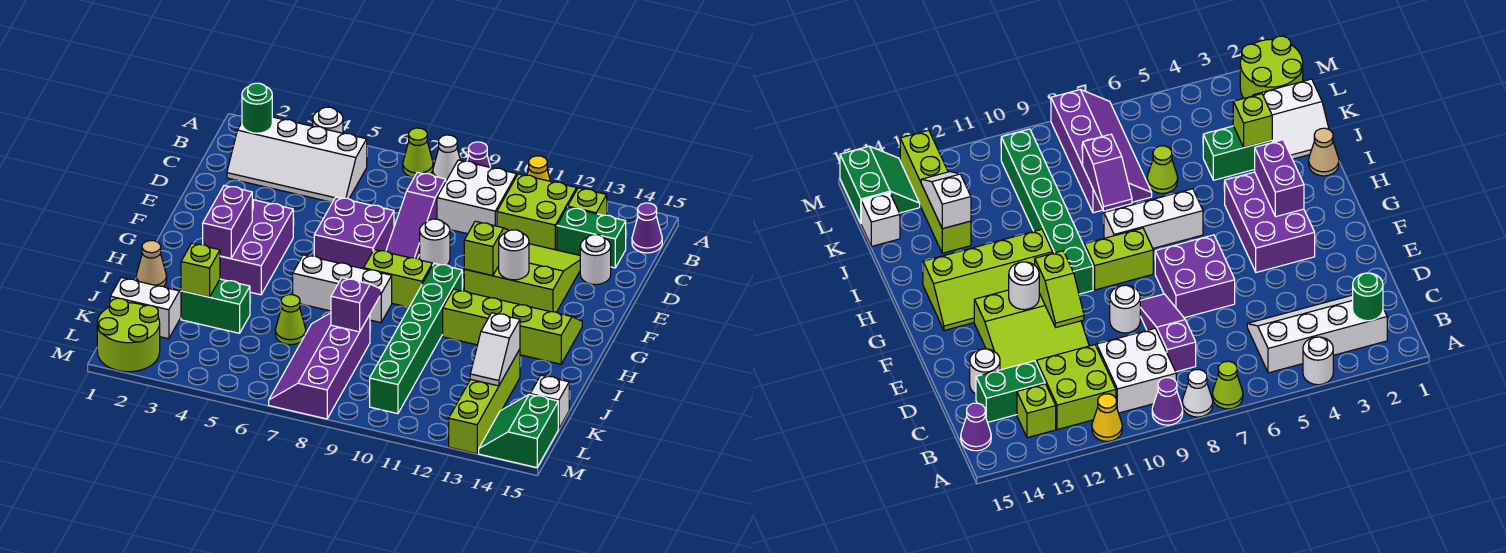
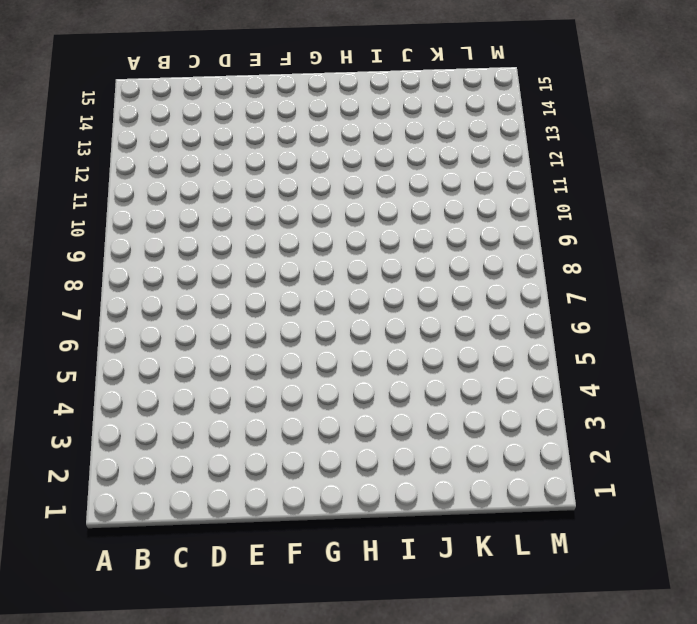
none -> white round brick A4 level 1
none -> lime cone A7 level 1
none -> white cone A8 level 1
none -> purple cone A9 level 1

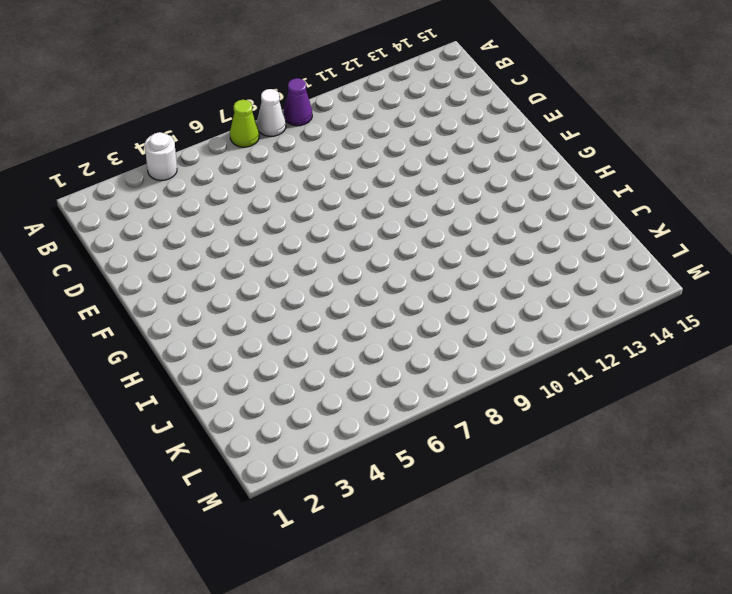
none -> yellow cone A11 level 1
none -> white slope B2:C5 level 1 top B
none -> white brick B9:C10 level 1
none -> lime brick B11:C12 level 1

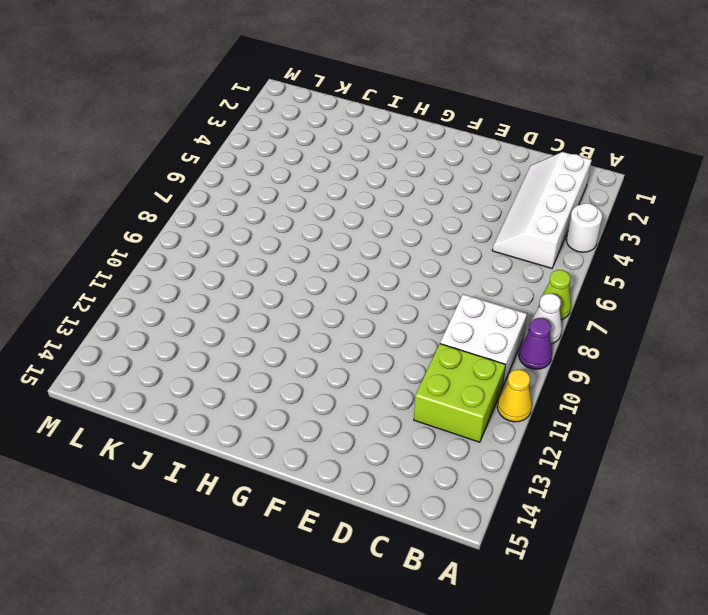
none -> lime brick B13 level 1
none -> purple cone B15 level 1
none -> purple slope C8:E8 level 1 top C
none -> green brick C13:C14 level 1

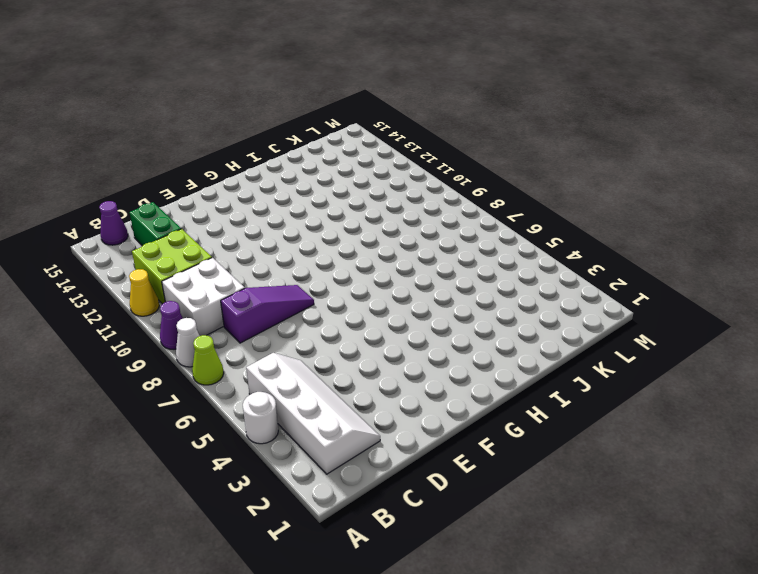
none -> lime brick B13 level 1
none -> lime slope D11:F13 level 1 top F
none -> white round brick D14 level 1
none -> purple brick E6:F7 level 1

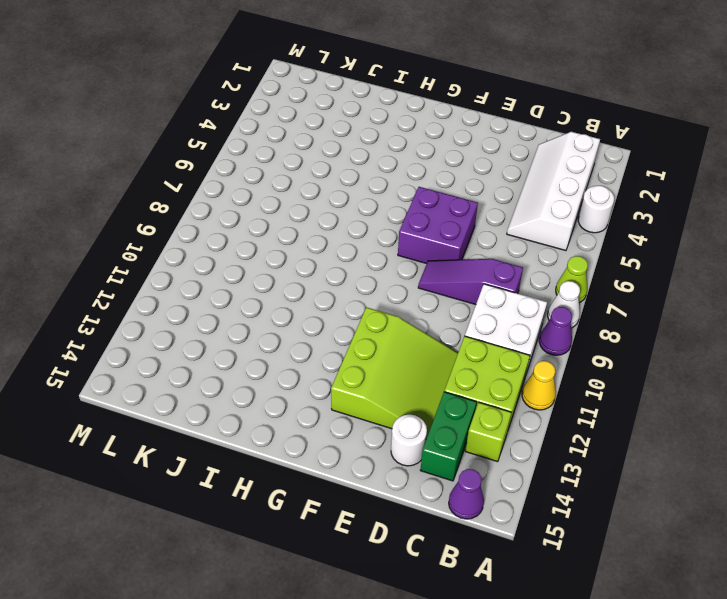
none -> white round brick E9 level 1
none -> purple brick F3:H4 level 1
none -> lime brick G8:G9 level 1
none -> green brick G10:L10 level 1

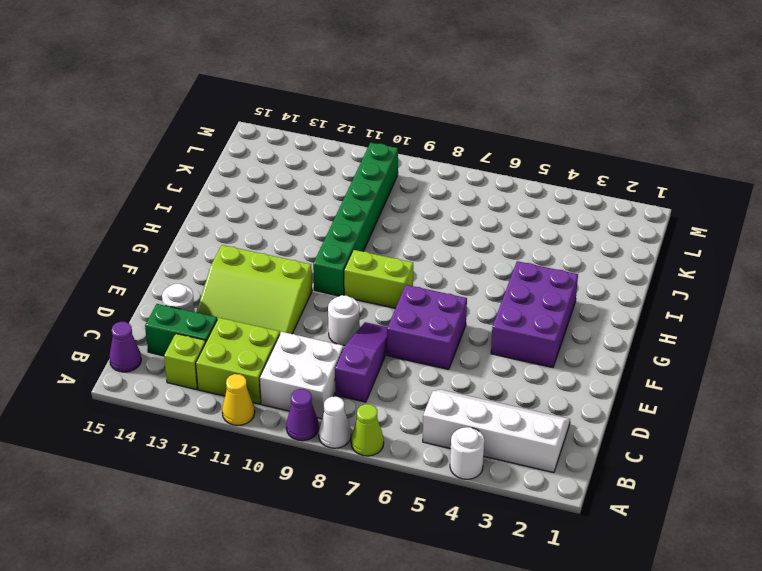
none -> lime slope G11:H14 level 1 top H
none -> white brick H6:H8 level 1
none -> tan cone I1 level 1
none -> white slope J1:K2 level 1 top K

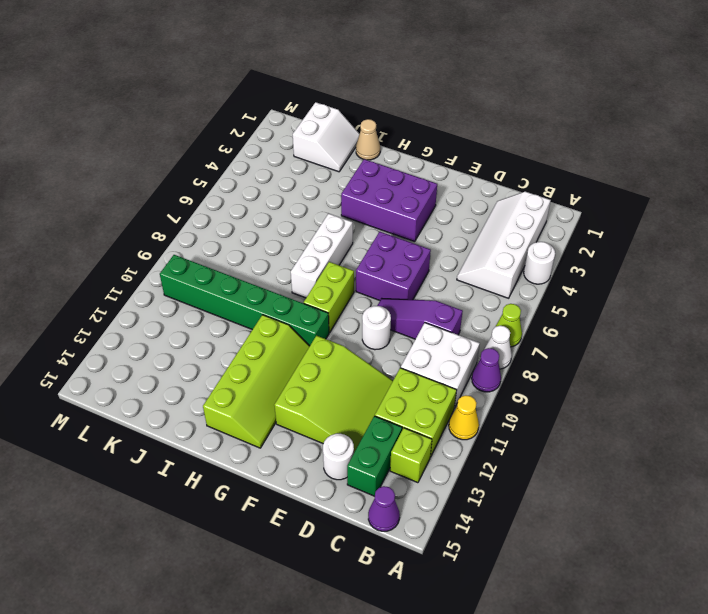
none -> green brick J3:J4 level 1
none -> lime cone J6 level 1
none -> purple slope J7:M8 level 1 top 8
none -> lime brick J13:M13 level 1

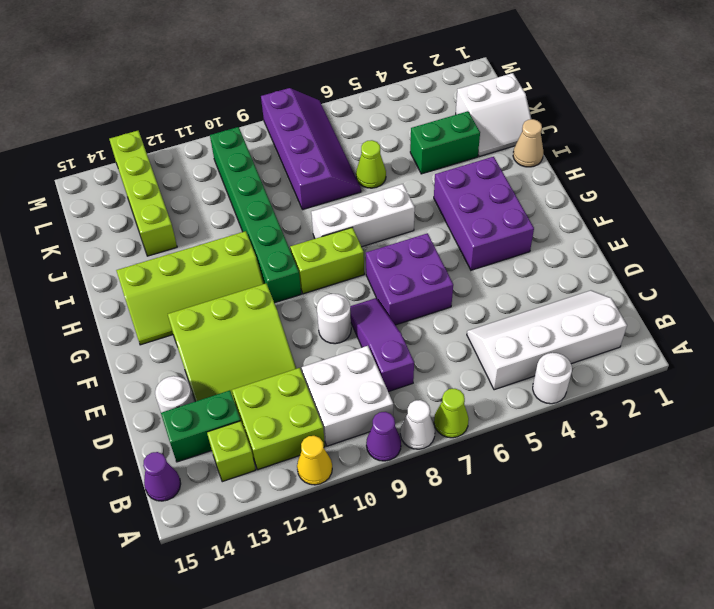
none -> white brick K15 level 1
none -> lime round brick L1:M2 level 1
none -> green slope L14:M15 level 1 top 15
none -> green round brick B2 level 2

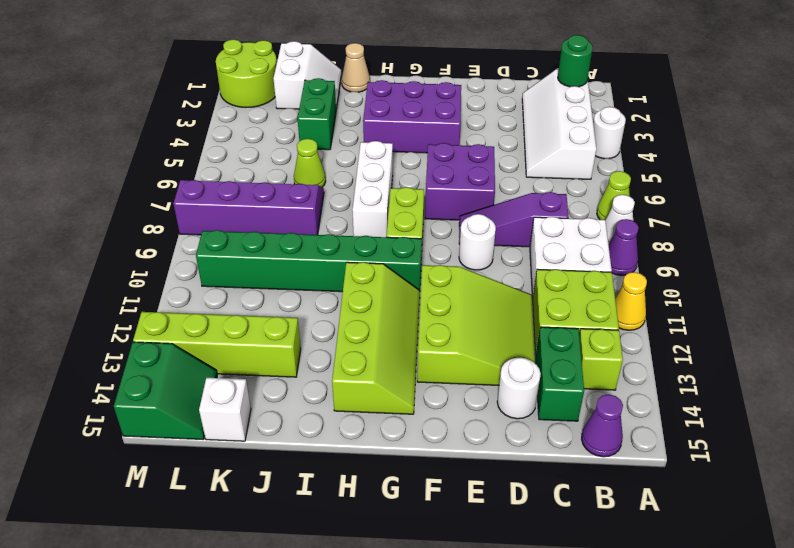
green slope L14:M15 level 1 top M -> green slope L14:M15 level 1 top 15
none -> lime slope E11:F11 level 2 top F
none -> white round brick F12 level 2
none -> purple brick G3:H3 level 2
none -> purple slope I8:J8 level 2 top J

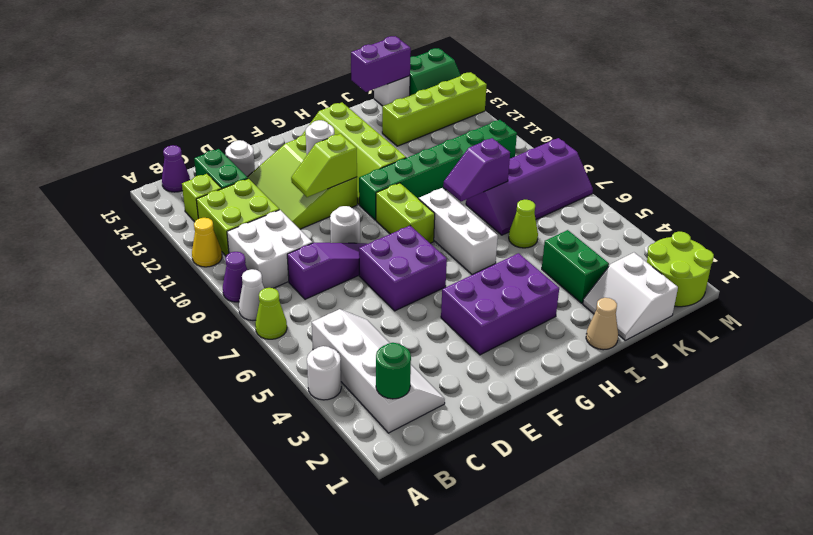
purple brick J15:K15 level 2 -> purple brick G3:H3 level 2
none -> lime brick J3 level 2
none -> white slope J13:K13 level 2 top J

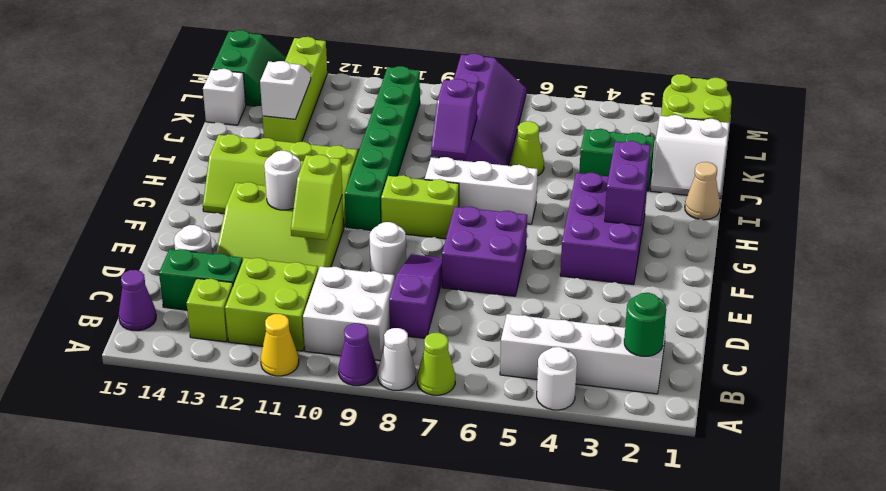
none -> lime brick J3 level 2

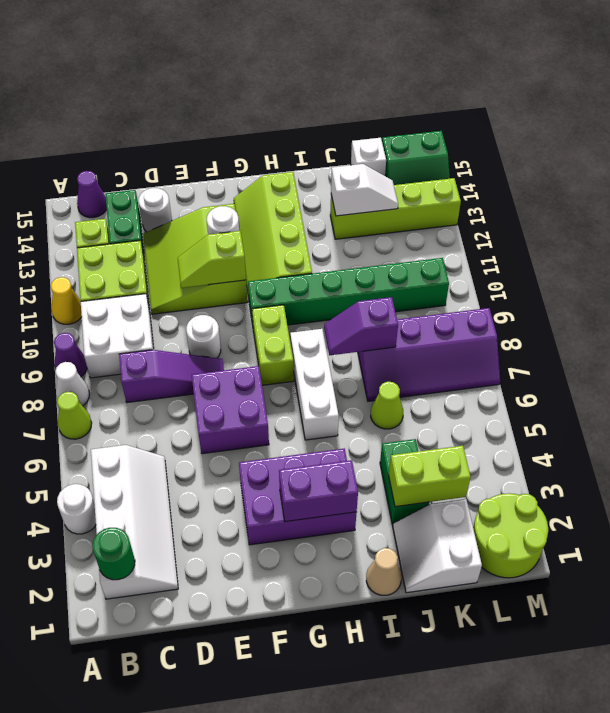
lime brick J3:K3 level 2 -> lime brick J3 level 2

